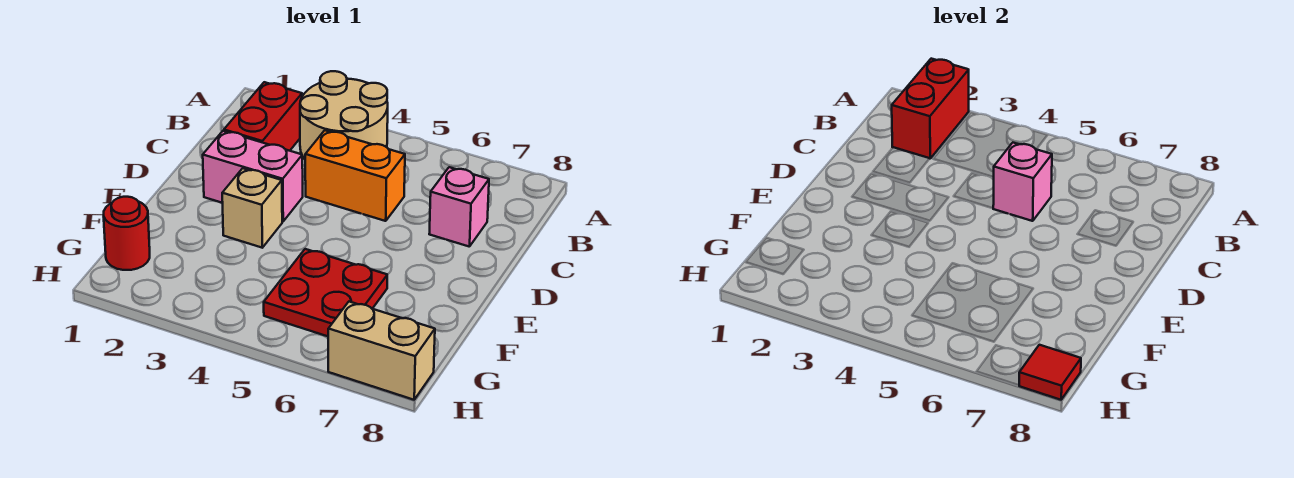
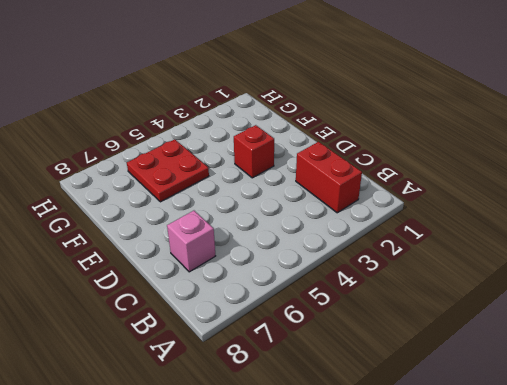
red brick E3 level 1 -> tan brick E3 level 1
none -> tan round brick A3:B4 level 1
none -> orange brick C4:C5 level 1
none -> pink brick D2:D3 level 1

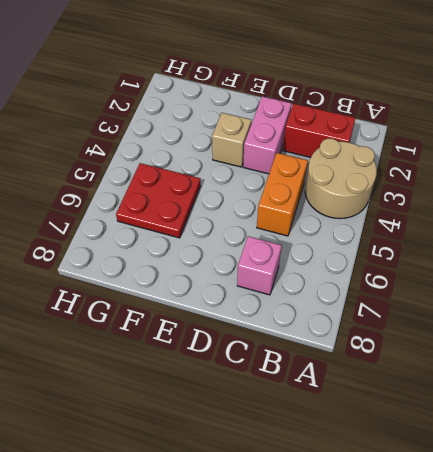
none -> red round brick G1 level 1
none -> tan brick H7:H8 level 1
none -> red brick A2:B2 level 2

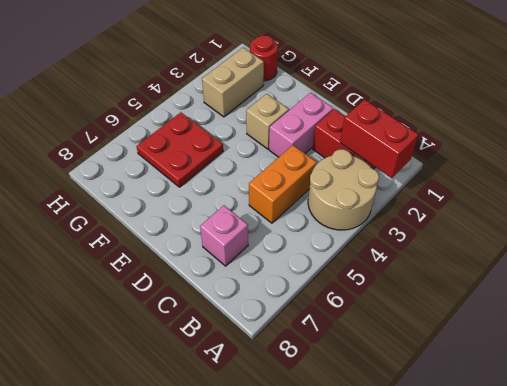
tan brick G2:G3 level 1 -> tan brick H7:H8 level 1
none -> pink brick C5 level 2
none -> red tile H8 level 2

